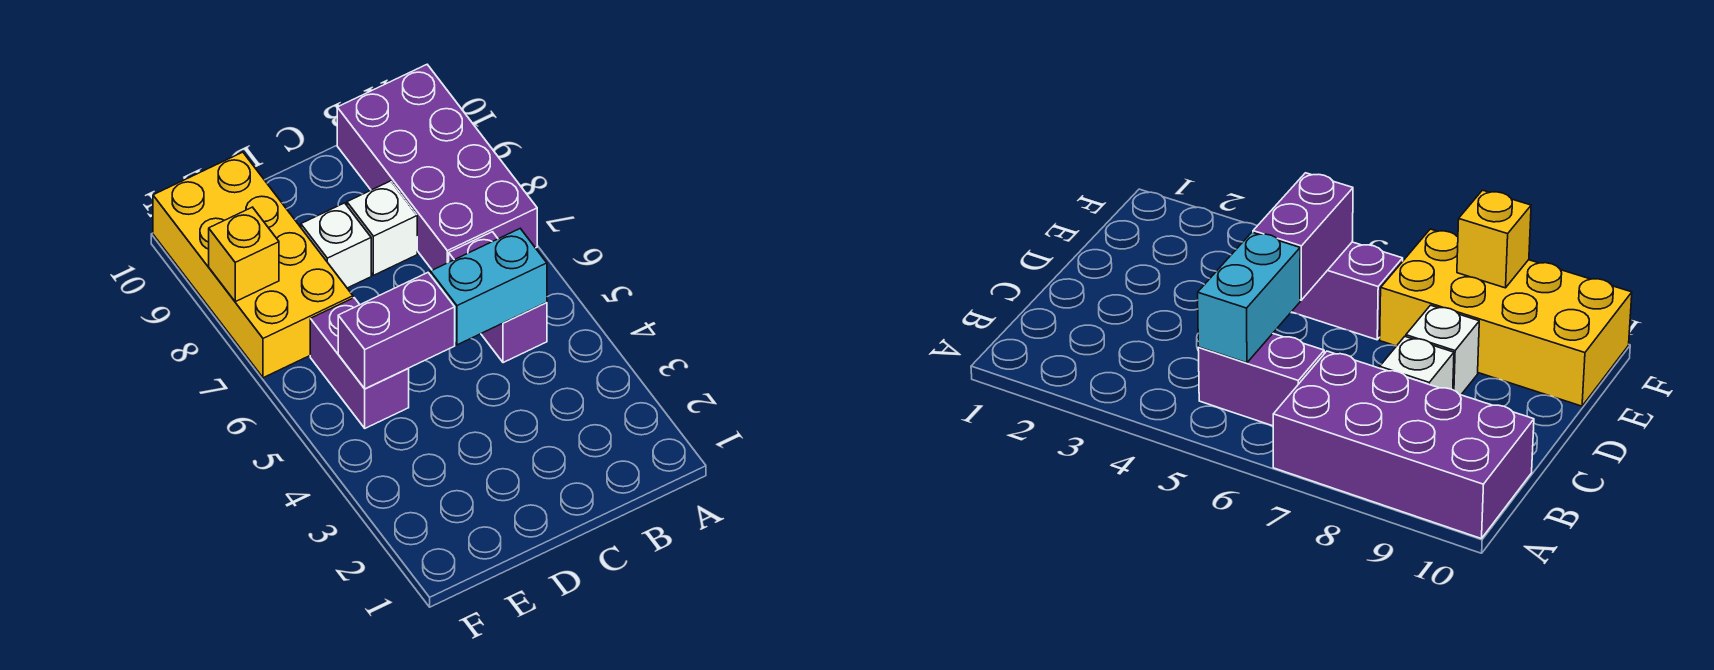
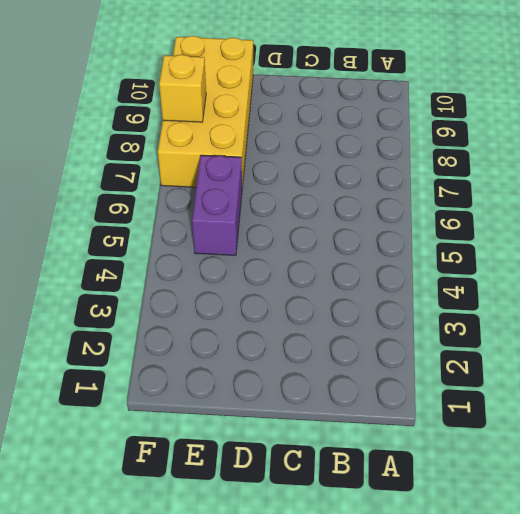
none -> purple brick A7:B10 level 1
none -> purple brick B5:B6 level 1

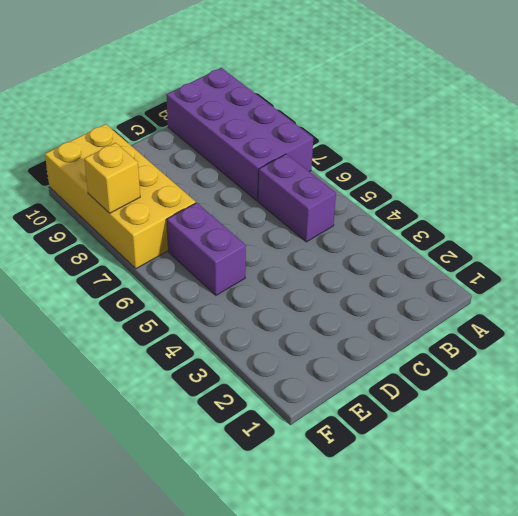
none -> white brick C8 level 1
none -> white brick D8 level 1

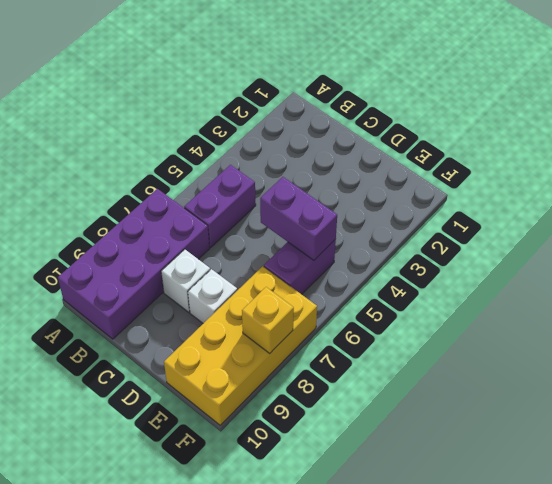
none -> cyan brick B5:C5 level 2

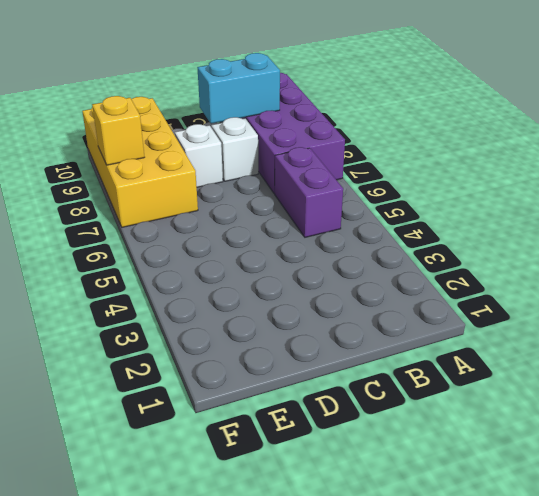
cyan brick B9:C9 level 2 -> cyan brick B5:C5 level 2
none -> purple brick E5:E6 level 1
none -> purple brick D5:E5 level 2

